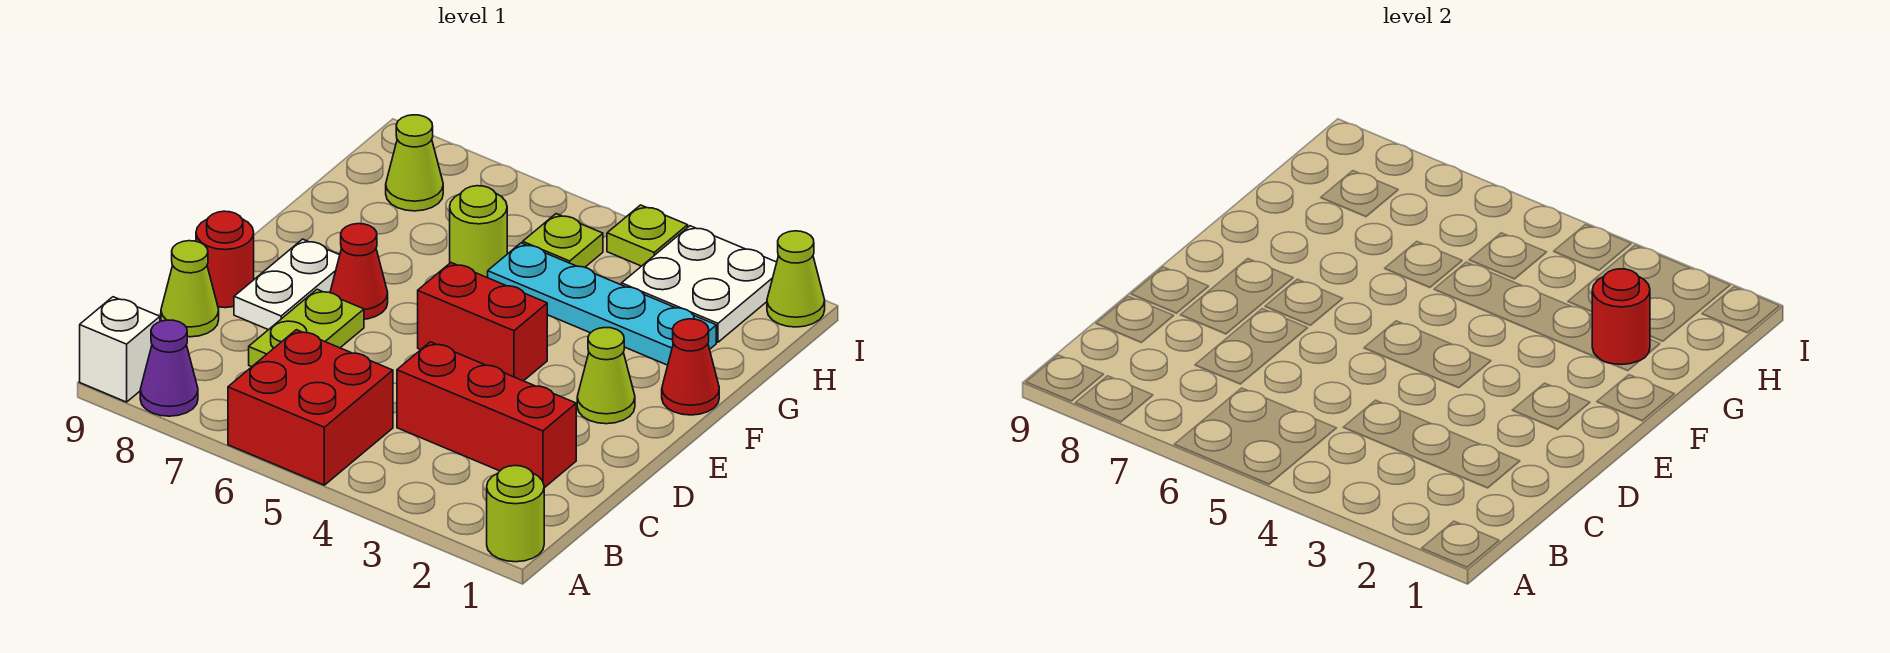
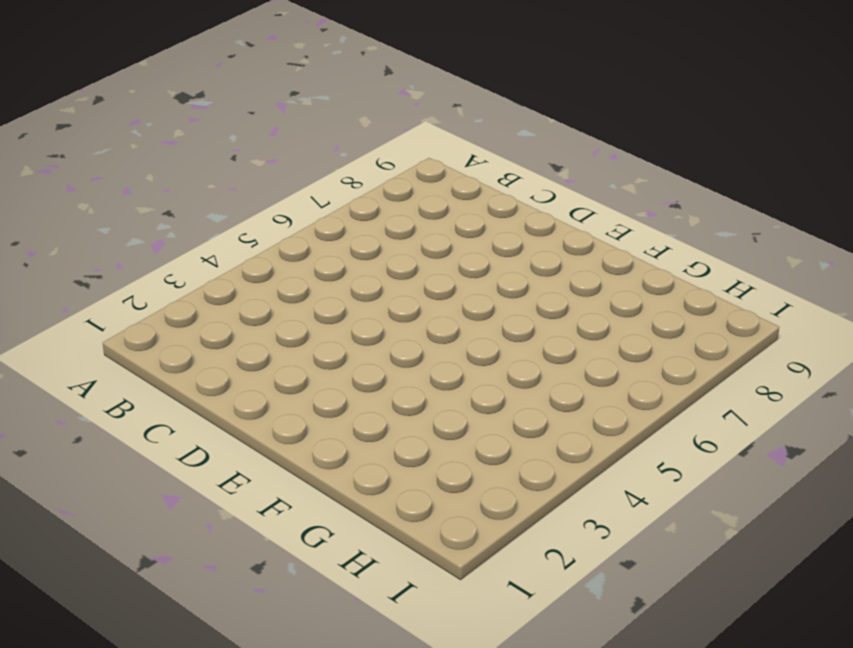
none -> lime round brick A1 level 1
none -> red brick A5:B6 level 1
none -> purple cone A8 level 1

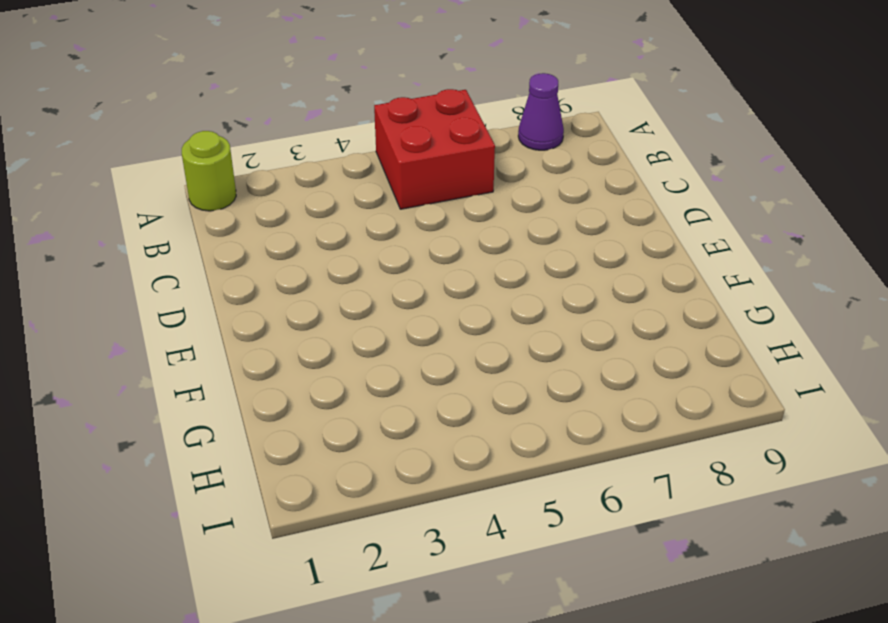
none -> white brick A9 level 1
none -> red brick C2:C4 level 1
none -> lime plate C7:D7 level 1

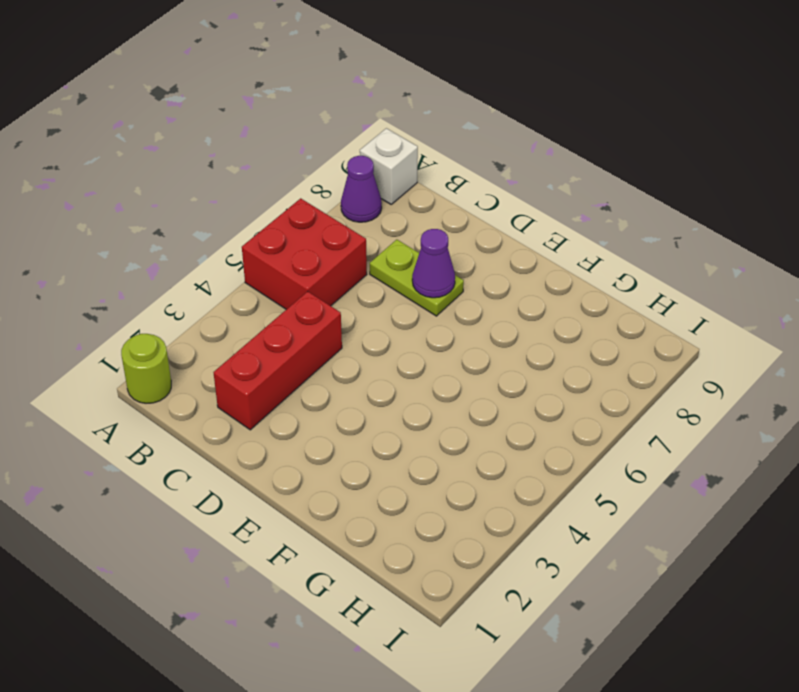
purple cone D7 level 2 -> none
none -> lime cone C9 level 1
none -> white plate D8:E8 level 1
none -> red round brick D9 level 1

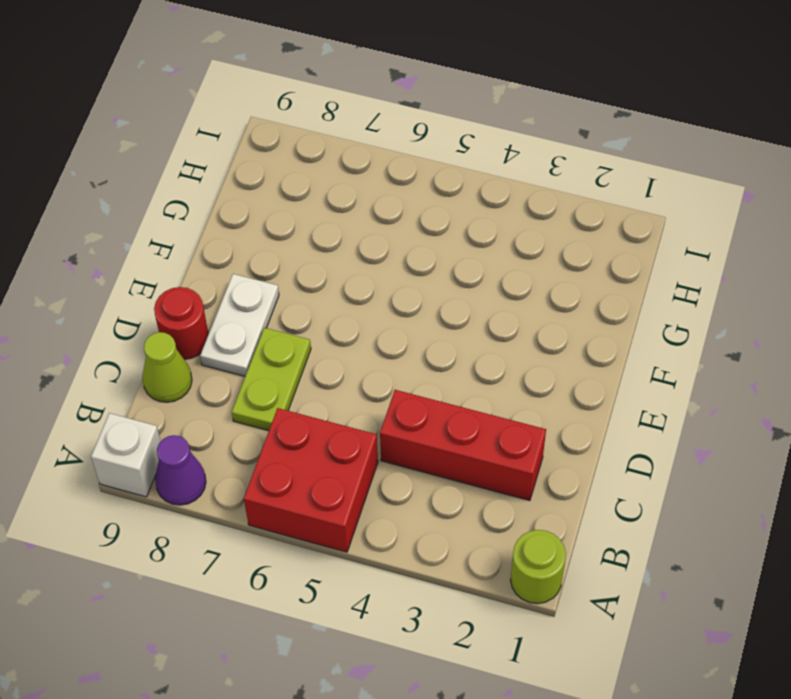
none -> lime cone E2 level 1
none -> red brick E4:E5 level 1
none -> red cone E7 level 1

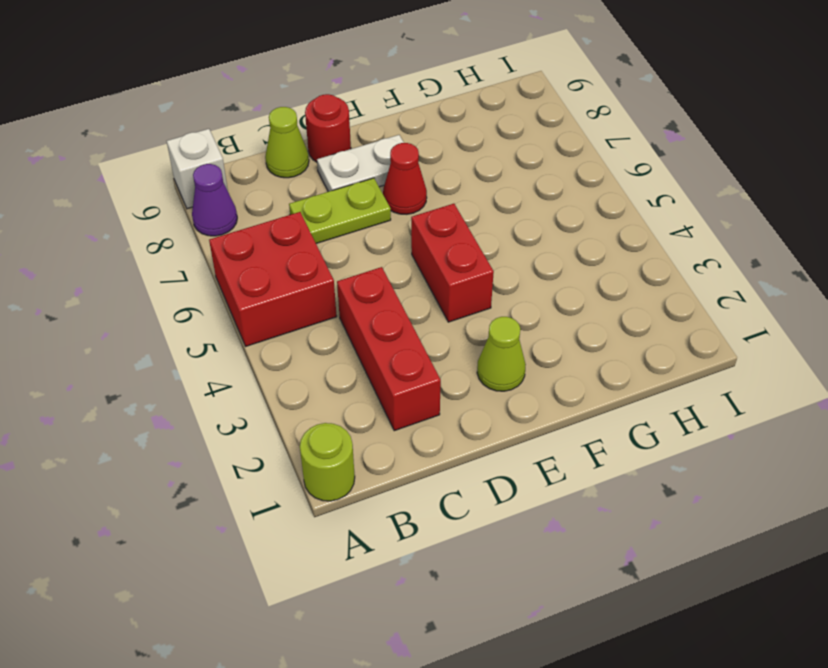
none -> red cone F1 level 1
none -> cyan plate G2:G5 level 1
none -> lime round brick G6 level 1

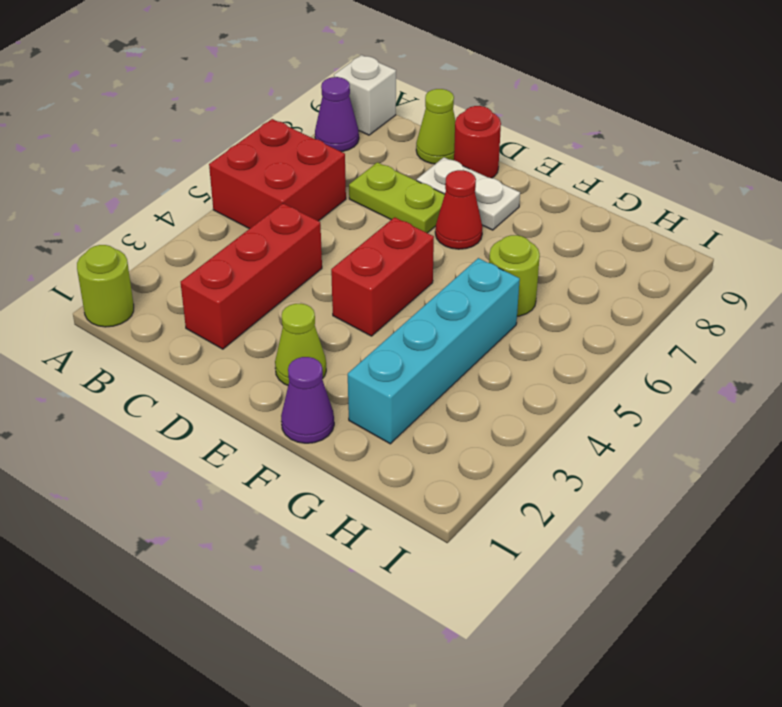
purple cone F1 level 1 -> red cone F1 level 1
cyan brick G2:G5 level 1 -> cyan plate G2:G5 level 1
none -> white plate H2:I3 level 1
none -> lime plate H5 level 1
none -> lime cone H8 level 1

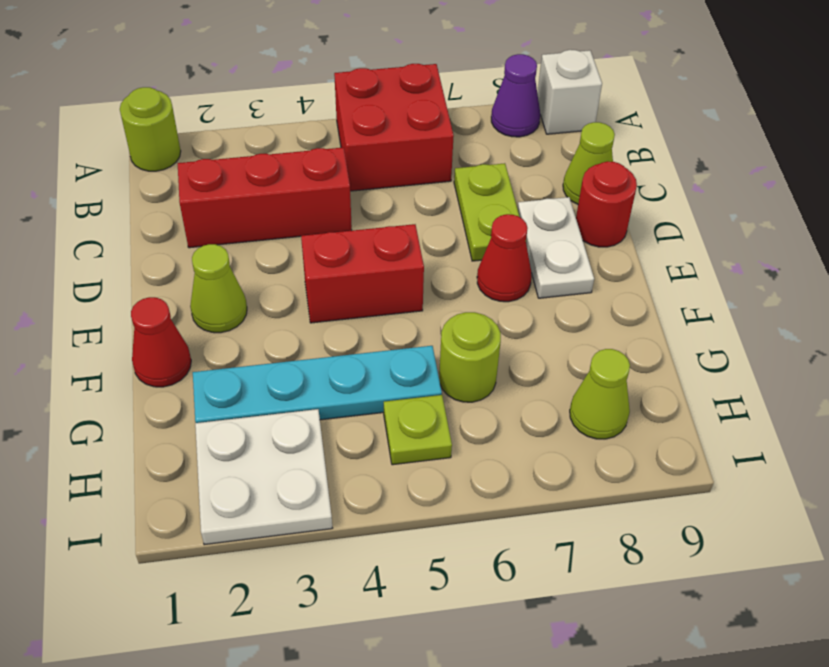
none -> lime cone I1 level 1
none -> lime plate I4 level 1
none -> red round brick G2 level 2

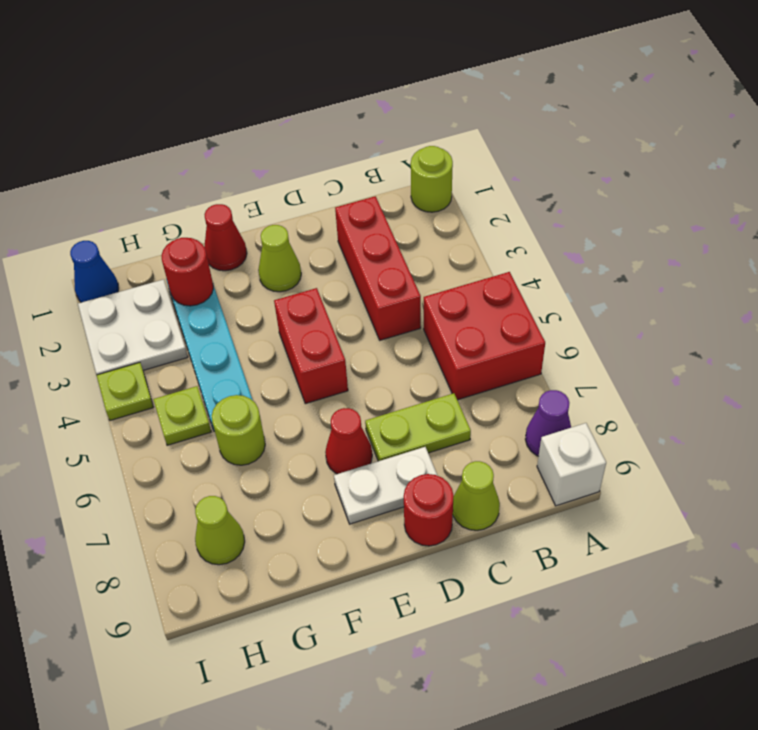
blue cone I1 level 1 -> lime cone I1 level 1

